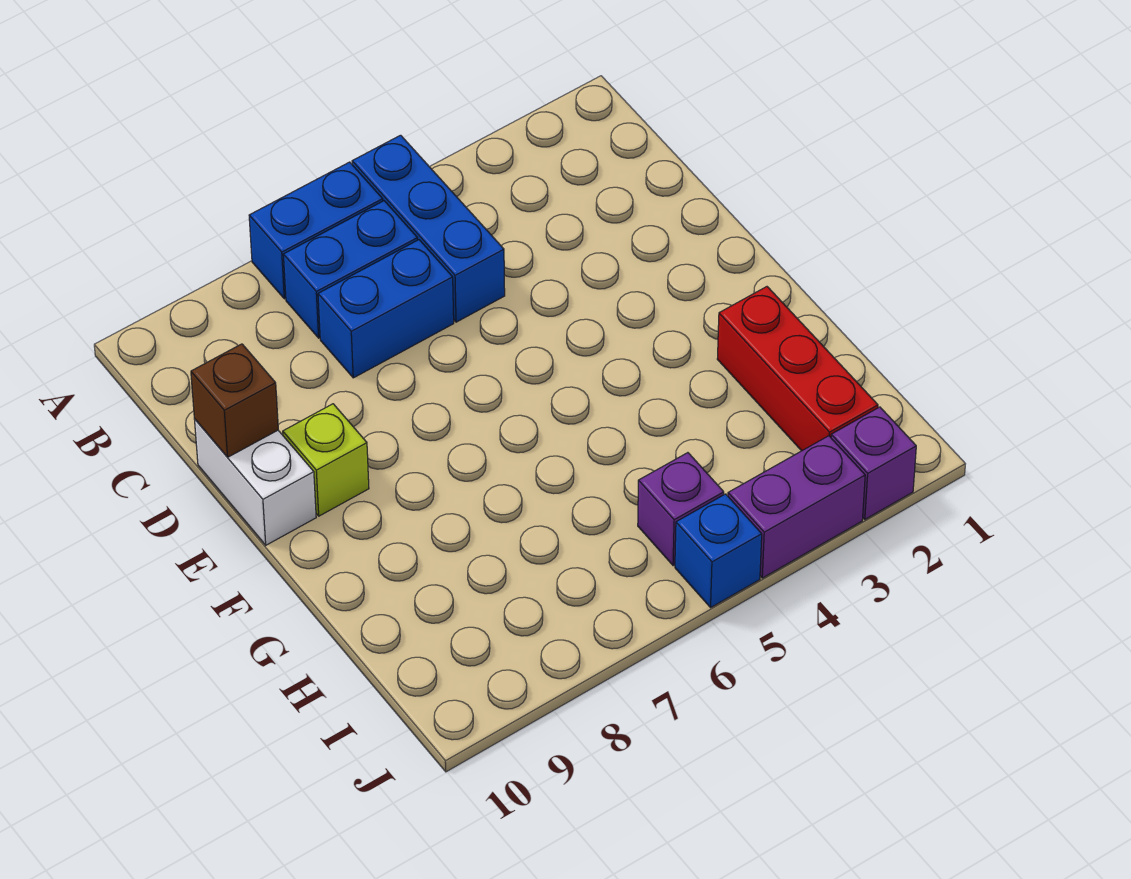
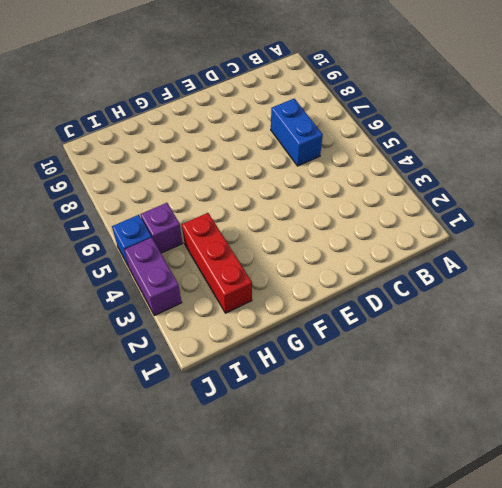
red brick H2:H4 level 1 -> red brick G2:I2 level 1
none -> blue brick A5:C5 level 1
none -> blue brick A6:A7 level 1
none -> blue brick B6:B7 level 1

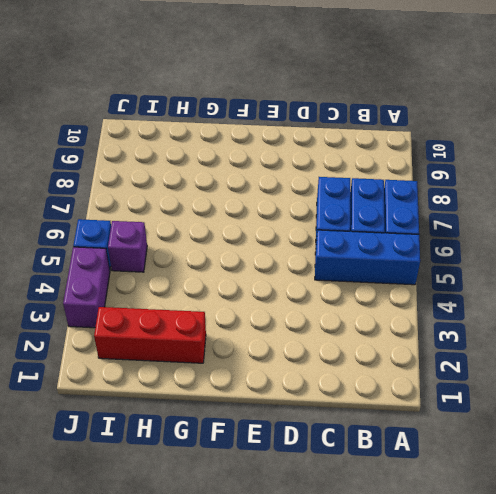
none -> white brick D10:E10 level 1
none -> lime brick E9 level 1
none -> purple brick J2 level 1

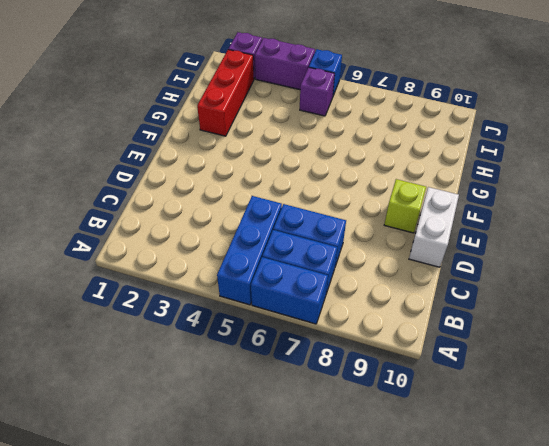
none -> brown brick D10 level 2

